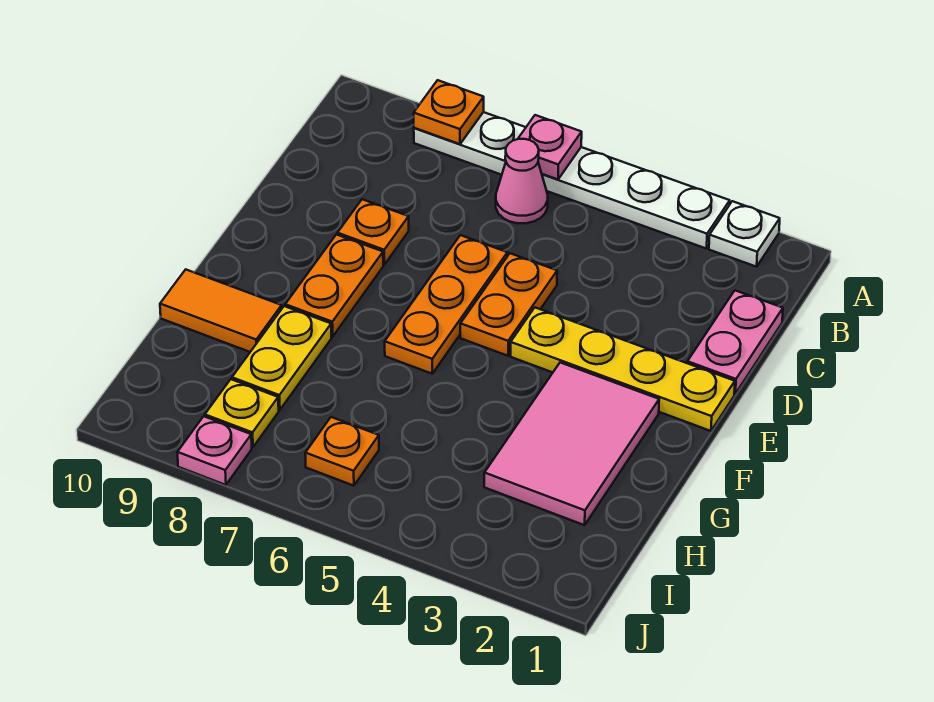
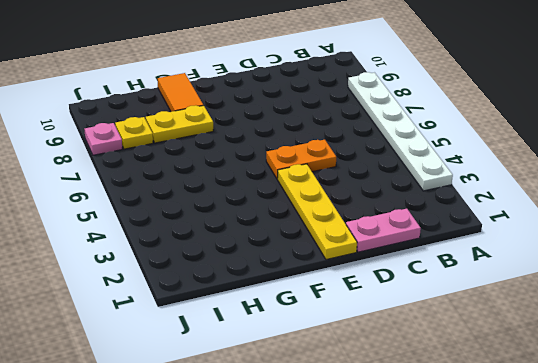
none -> white plate A2 level 1
none -> pink cone B6 level 1
none -> orange plate D6:F6 level 1

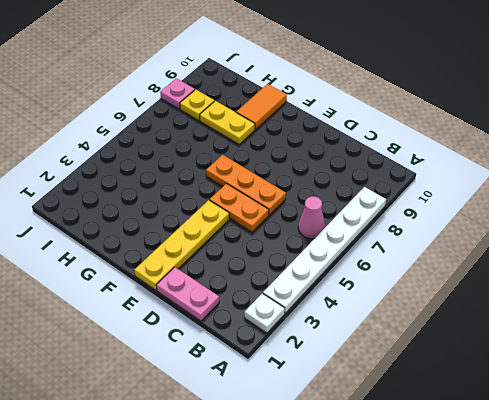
none -> orange plate D8 level 1
none -> orange plate E8:F8 level 1
none -> pink tile F2:H3 level 1

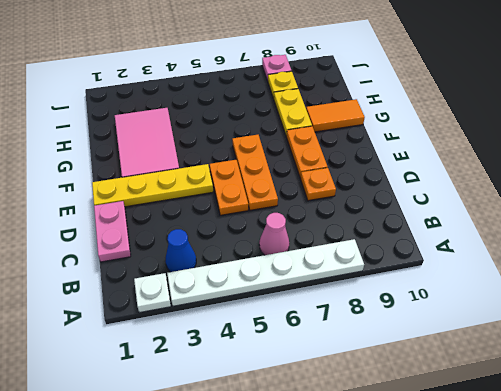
blue cone B3 level 1 -> none
none -> orange plate I6 level 1
none -> pink plate A6 level 2
none -> orange plate A8 level 2

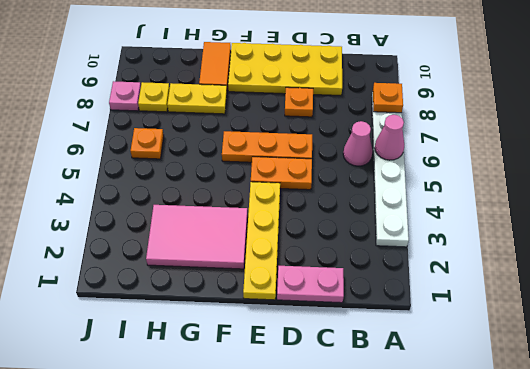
pink cone A6 level 2 -> pink plate A6 level 2
yellow plate C9:F10 level 1 -> none
none -> white plate A2 level 1
none -> orange plate E8:F8 level 1

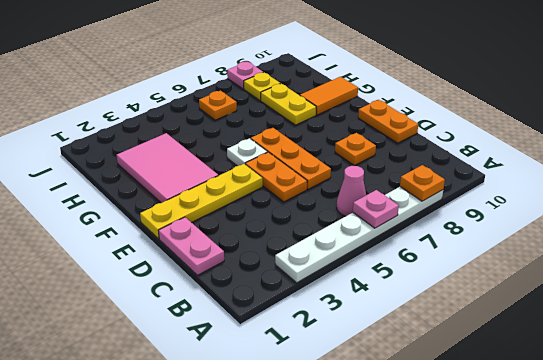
orange plate D10:E10 level 1 -> orange plate E8:F8 level 1
white plate F5 level 1 -> white plate A2 level 1

